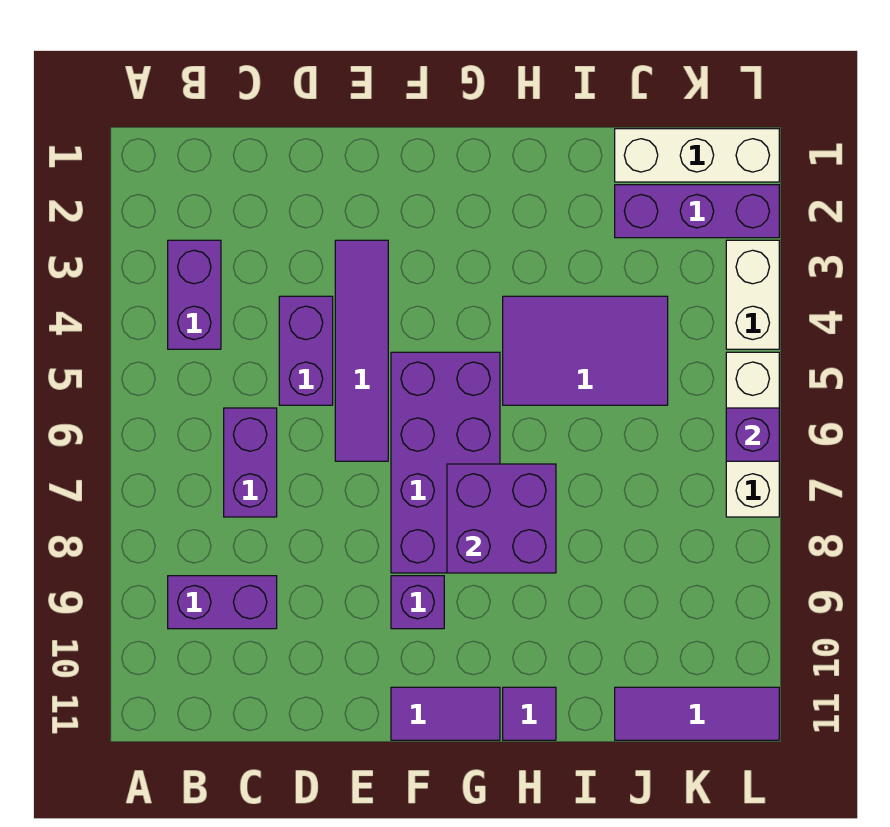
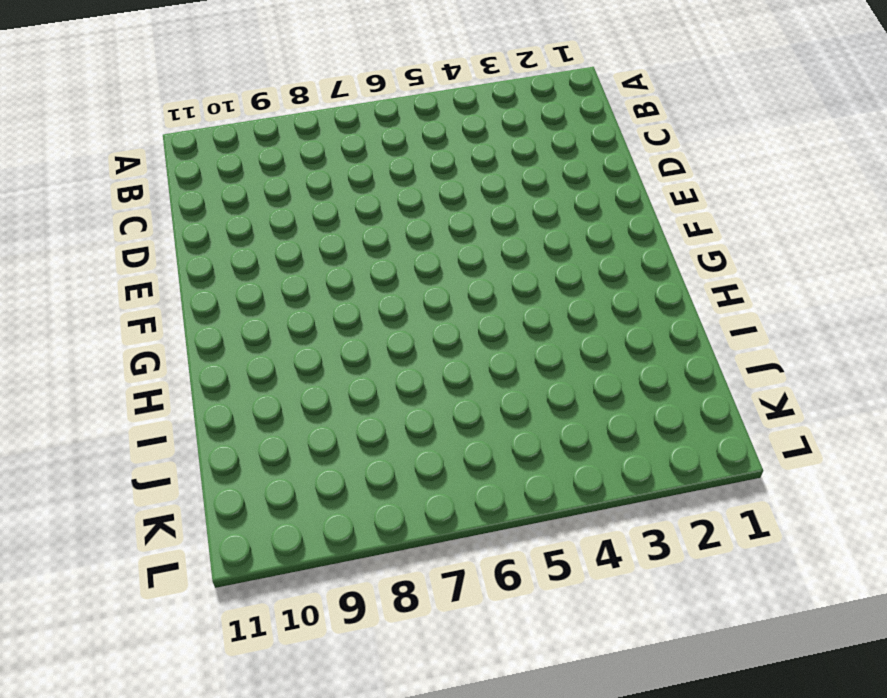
none -> purple brick B3:B4 level 1
none -> purple brick B9:C9 level 1
none -> purple brick C6:C7 level 1

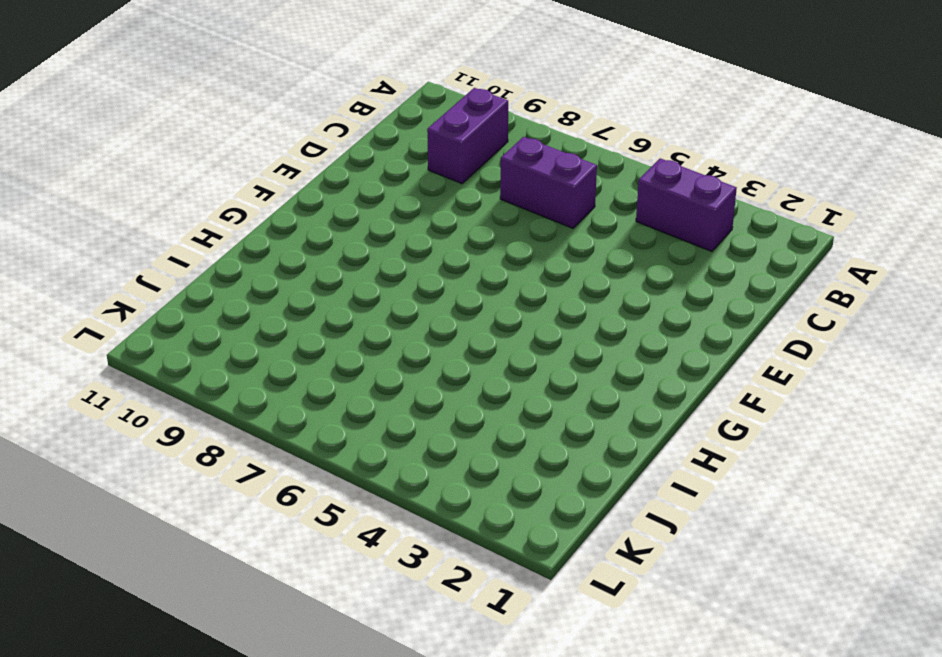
none -> purple brick D4:D5 level 1
none -> purple tile E3:E6 level 1
none -> purple brick F5:G8 level 1

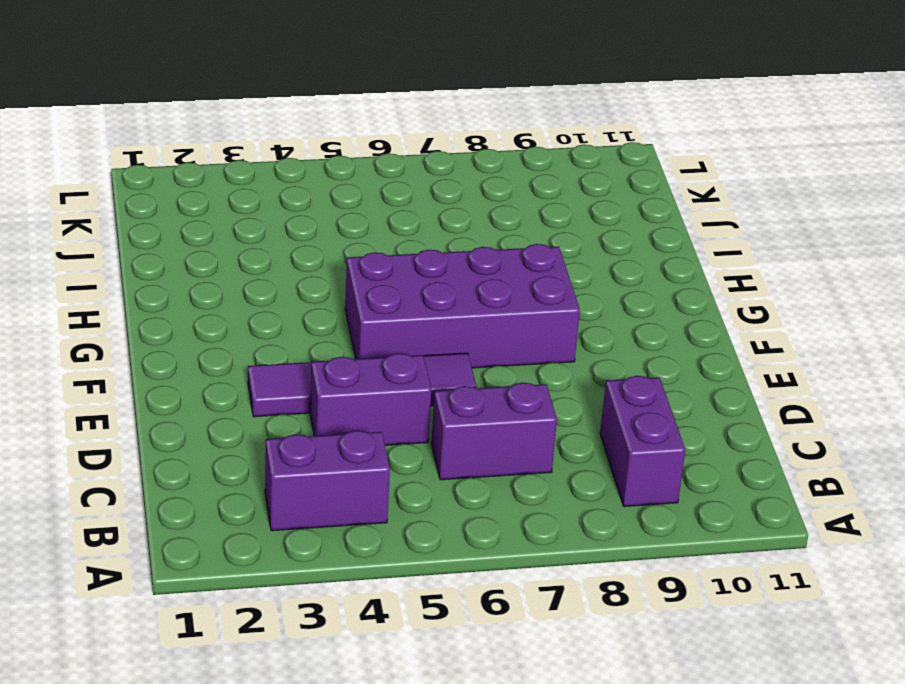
none -> purple brick F9 level 1
none -> purple tile F11:G11 level 1
none -> purple tile H4:J5 level 1

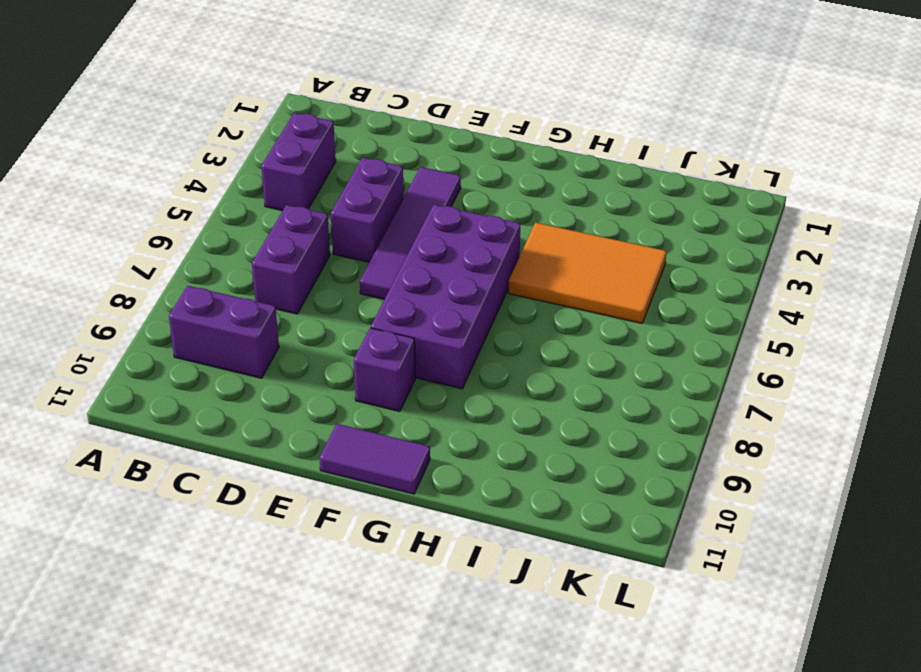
orange tile H4:J5 level 1 -> purple tile H4:J5 level 1
none -> purple tile H11 level 1
none -> white brick J1:L1 level 1
none -> purple brick J2:L2 level 1

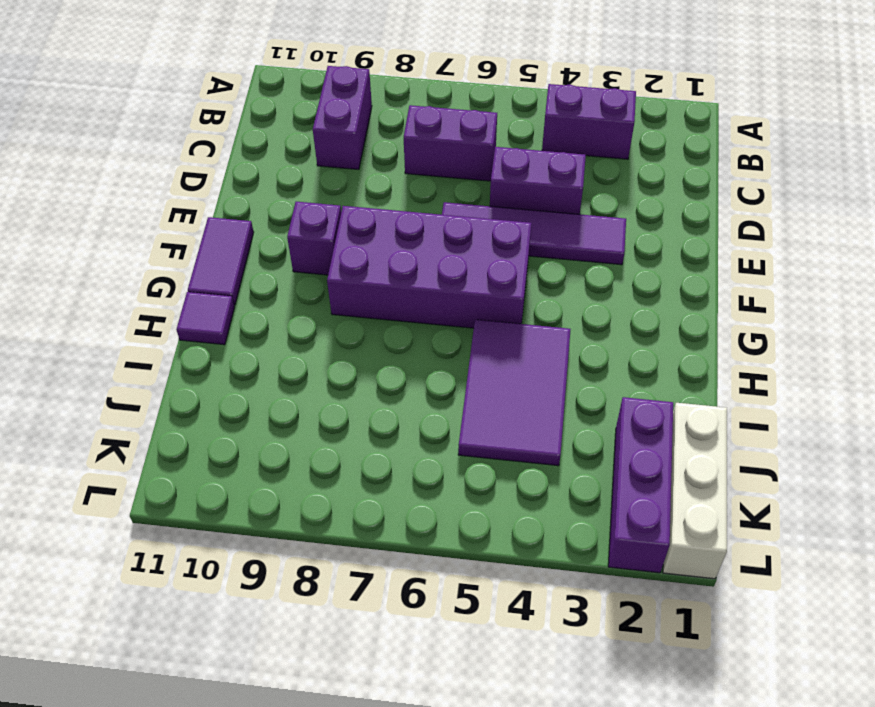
none -> purple tile J11:L11 level 1
none -> white brick L3:L4 level 1
none -> white brick L5:L7 level 1

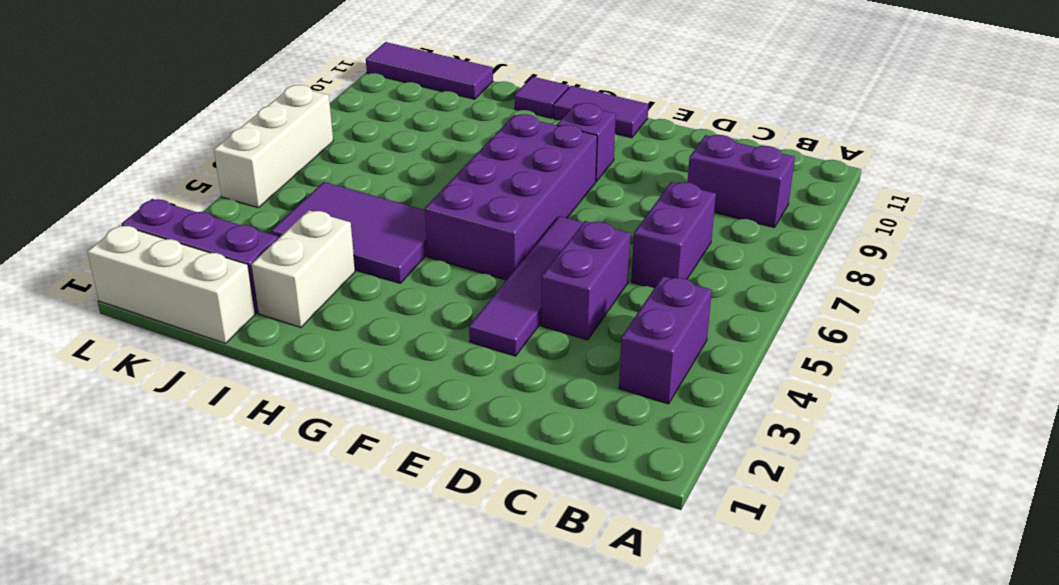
white brick I2:I3 level 1 -> white brick L3:L4 level 1
none -> purple brick G7:H8 level 2
none -> purple brick L6 level 2

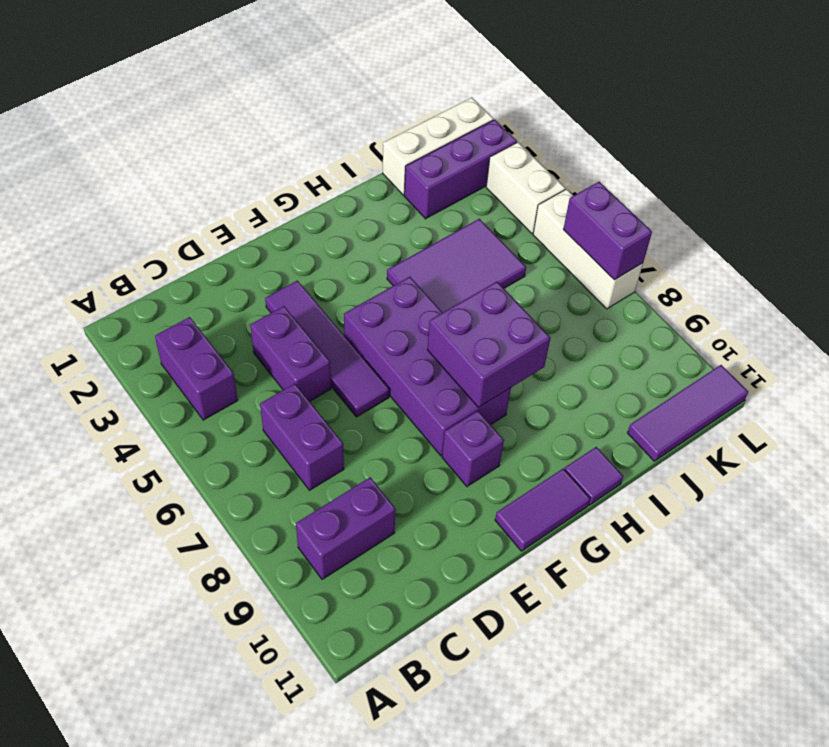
purple brick L6:L7 level 2 -> purple brick L6 level 2

